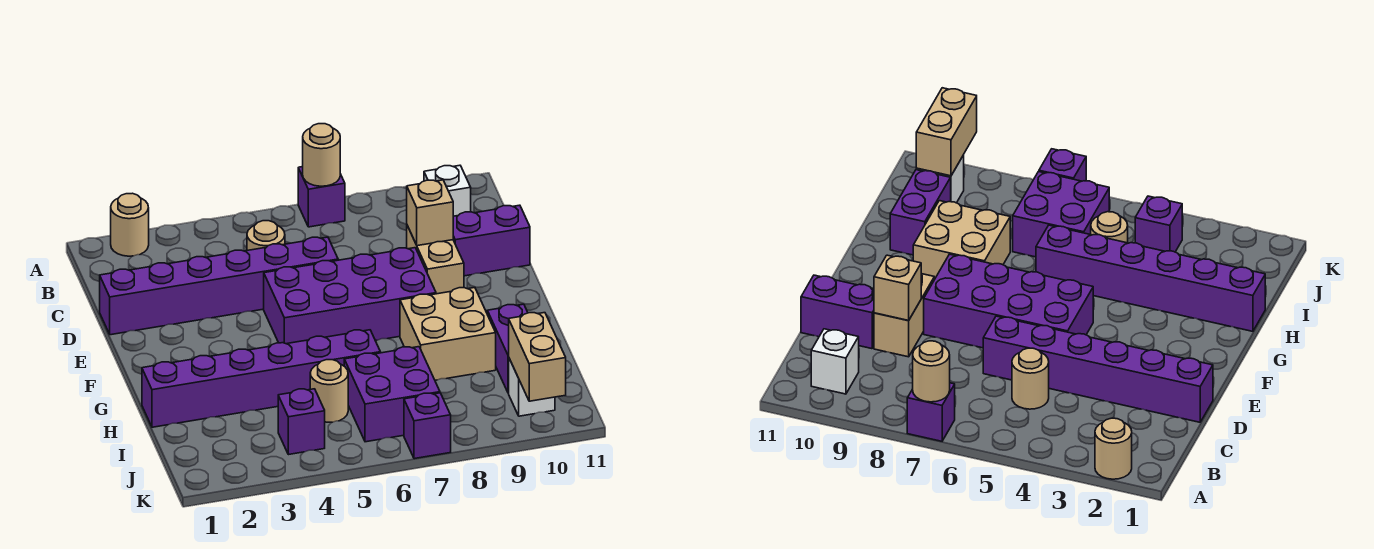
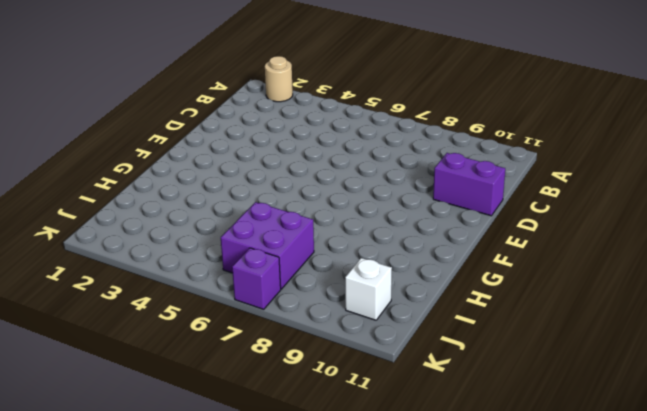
none -> purple brick A7 level 1
none -> white brick B10 level 1
none -> tan round brick C5 level 1

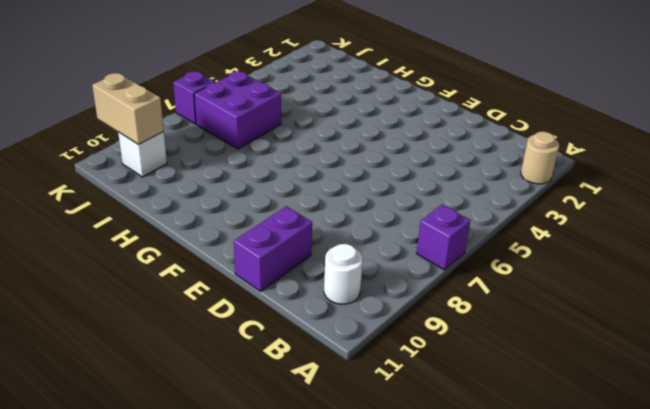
white round brick B10 level 1 -> white brick B10 level 1
none -> tan round brick C5 level 1
none -> purple brick D1:D6 level 1
none -> tan brick D9:E9 level 1

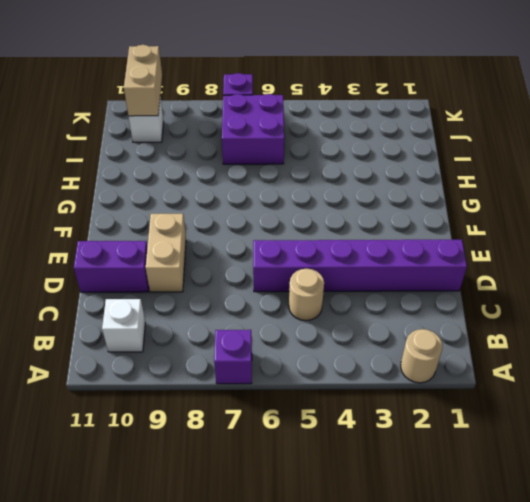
none -> purple brick E5:F8 level 1
none -> tan brick G8:H9 level 1
none -> purple brick H1:H6 level 1

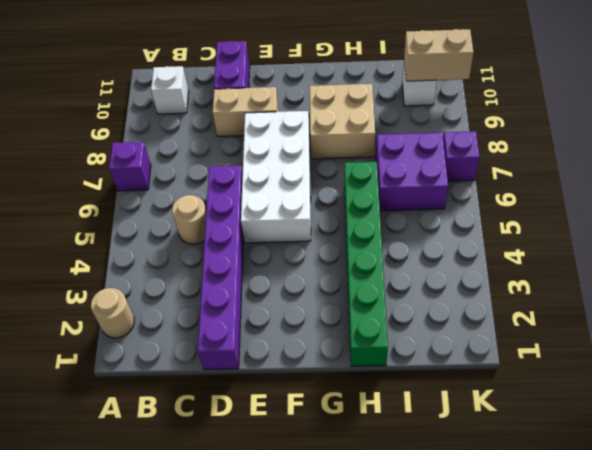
white brick E5:F8 level 1 -> purple brick E5:F8 level 1
green brick H1:H6 level 1 -> purple brick H1:H6 level 1
none -> purple brick H10:I10 level 1
none -> tan round brick I5 level 1
none -> purple brick J4 level 1

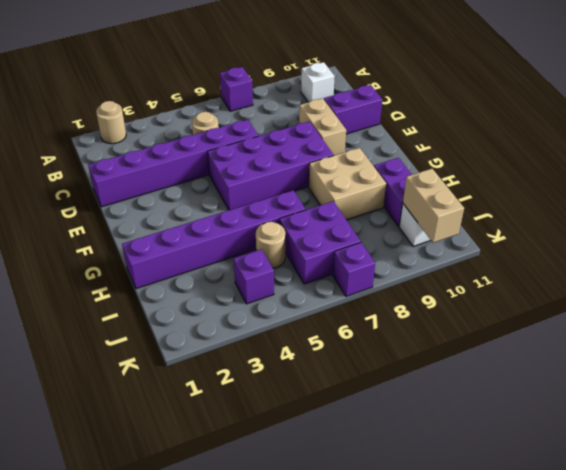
none -> tan round brick A7 level 2
none -> tan brick D9 level 2

